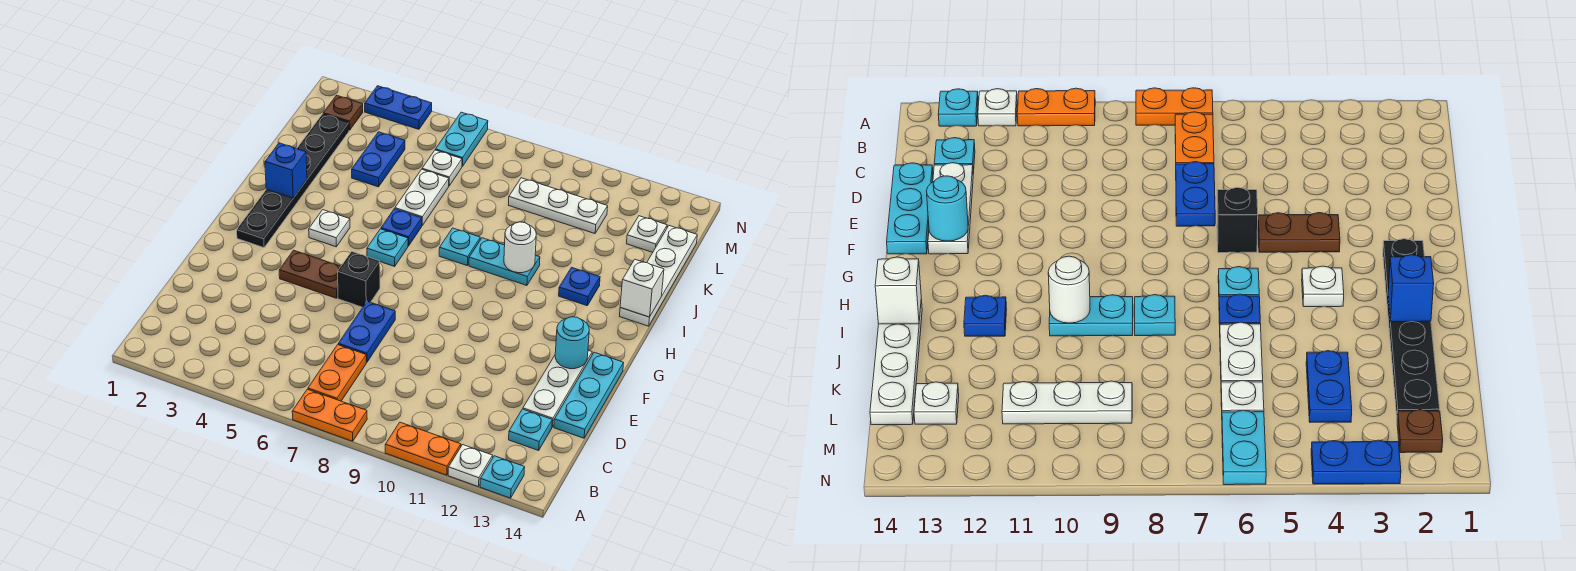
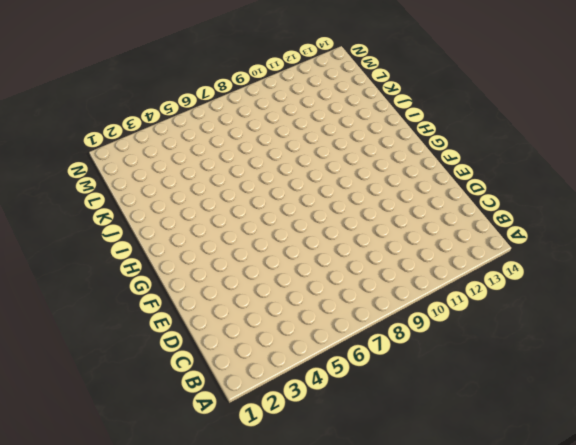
none -> orange plate A7:A8 level 1
none -> orange plate A10:A11 level 1
none -> white plate A12 level 1
none -> cyan plate A13 level 1

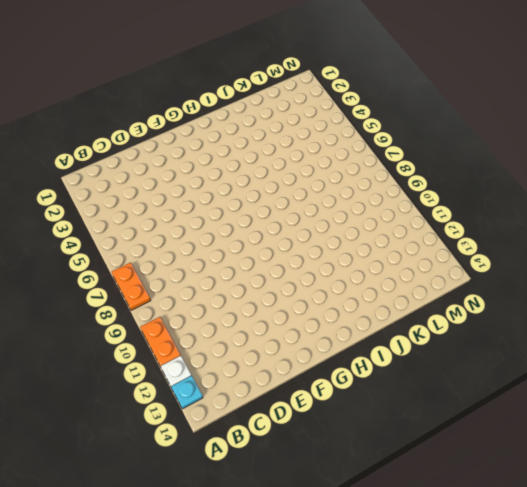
none -> orange plate B7:C7 level 1
none -> cyan plate C13 level 1
none -> blue plate D7:E7 level 1
none -> white plate D13:F13 level 1

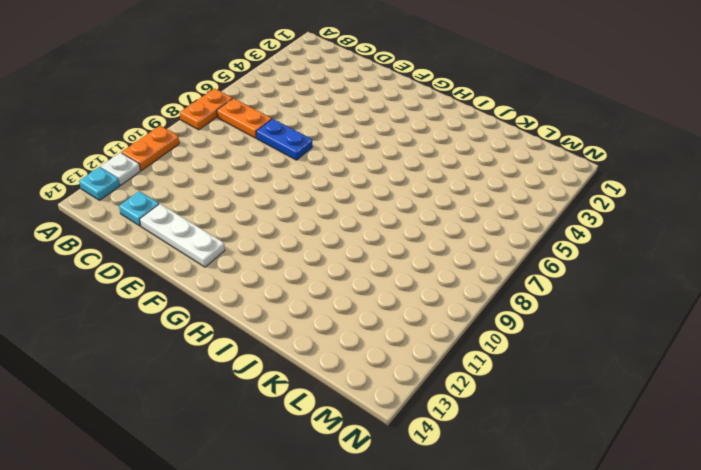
none -> cyan plate D14:F14 level 1
none -> brown plate F4:F5 level 1
none -> black brick F6 level 1
none -> black plate G2:L2 level 1

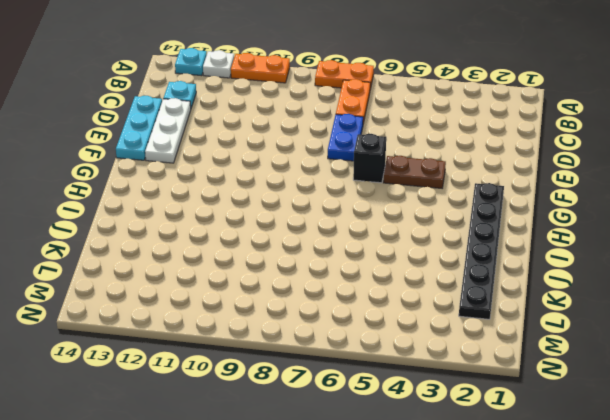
none -> white plate H4 level 1
none -> cyan plate H6 level 1
none -> blue plate I6 level 1
none -> cyan plate I8 level 1

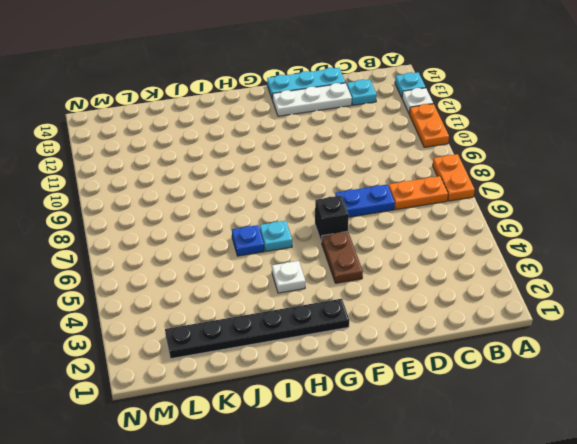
none -> cyan plate I8 level 1
none -> cyan plate I9:I10 level 1
none -> blue plate I12 level 1
none -> white plate I14:L14 level 1

